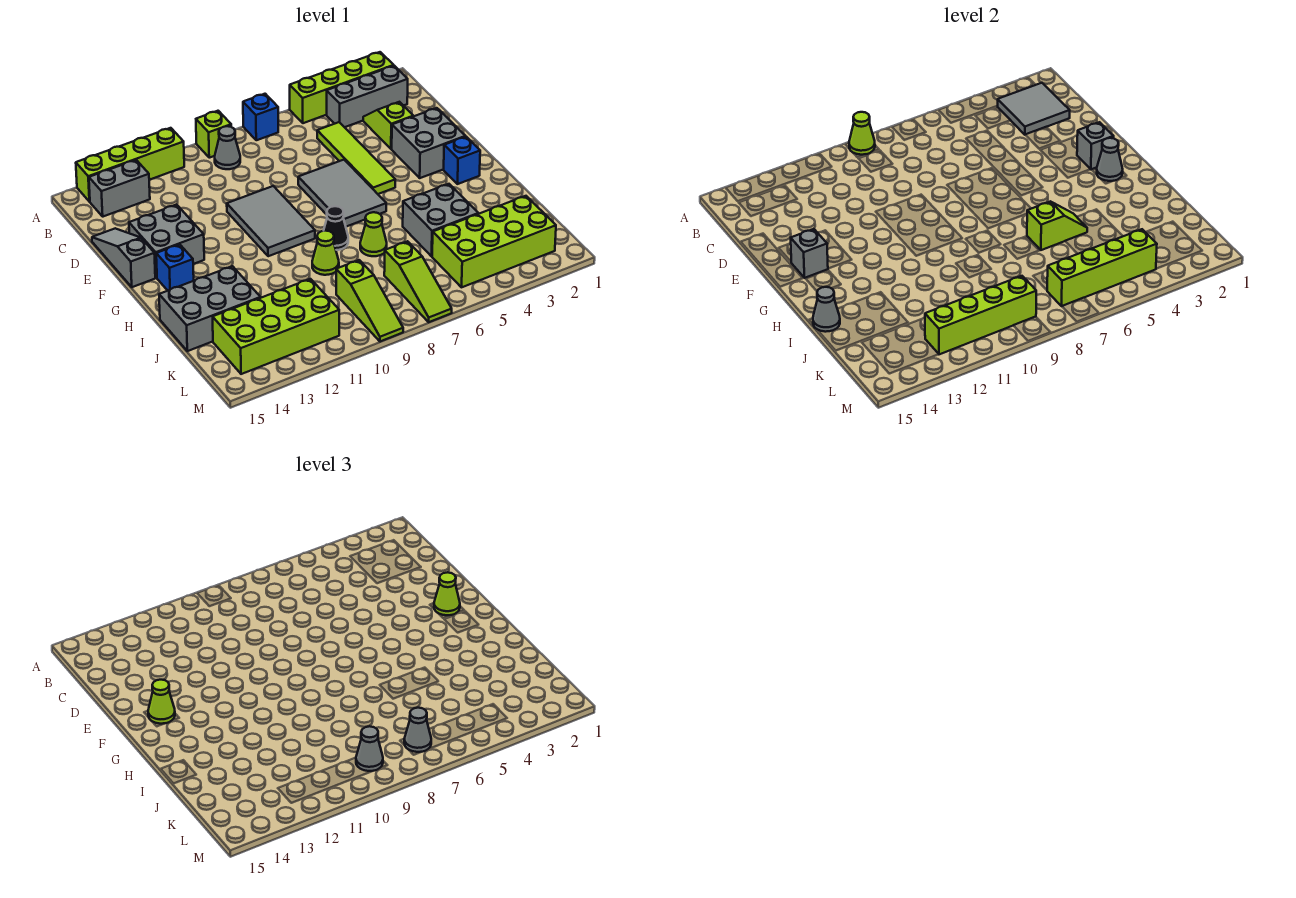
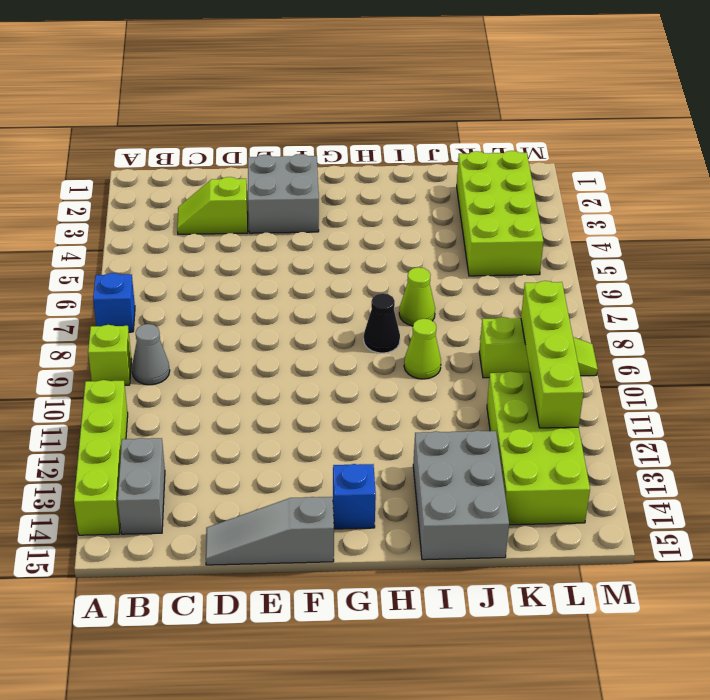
none -> lime brick A2:A5 level 1
none -> grey brick B2:B4 level 1
none -> lime tile C5:F5 level 1
none -> grey tile E6:G7 level 1

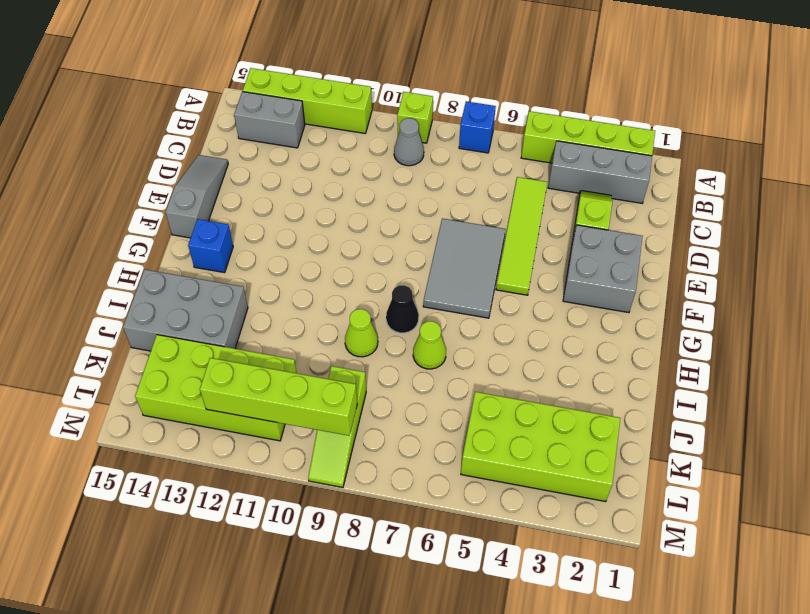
none -> grey tile E9:G10 level 1
none -> grey brick E13:F14 level 1
none -> blue brick G2 level 1
none -> grey brick I4:J5 level 1

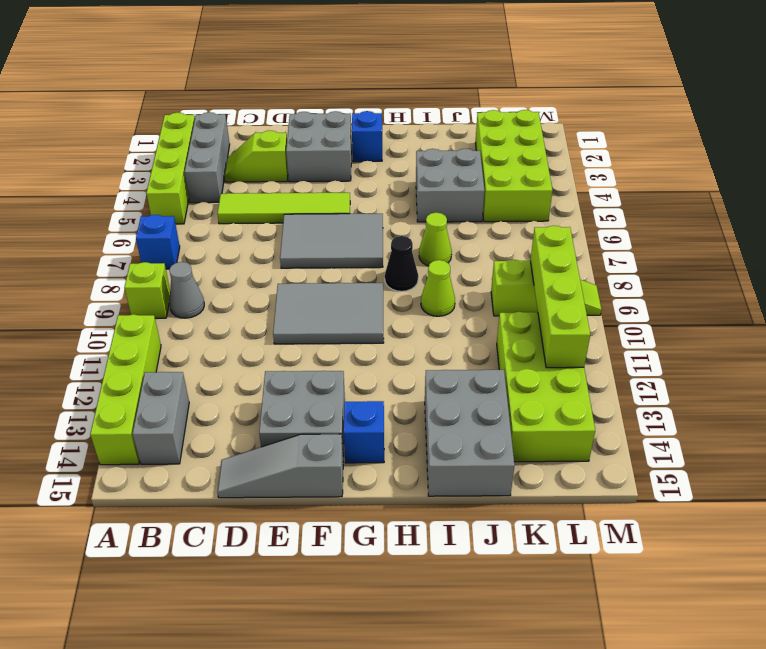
none -> lime slope K7:M7 level 1 top K
none -> lime cone A9 level 2
none -> grey tile B2:C3 level 2
none -> grey brick F2 level 2

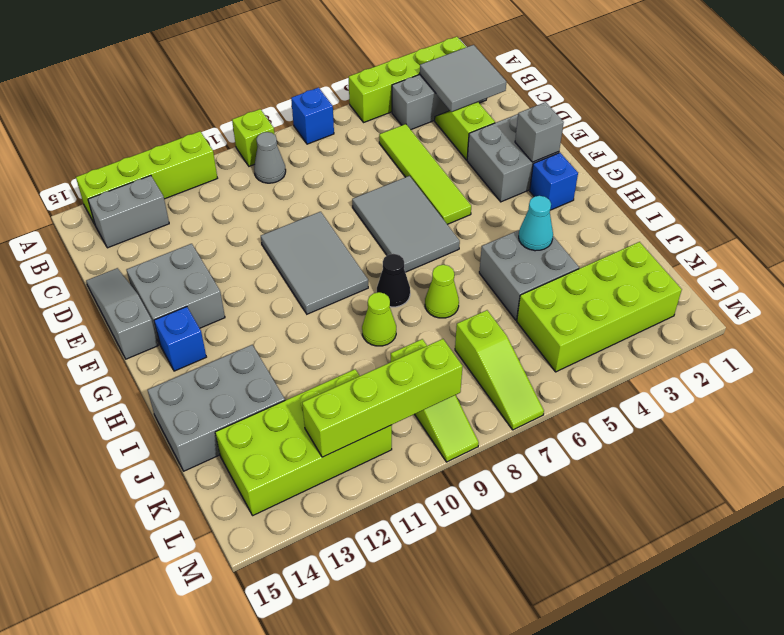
cyan cone I4 level 2 -> none
none -> lime cone A9 level 2
none -> grey brick F14 level 2
none -> grey cone G2 level 2
none -> lime slope I5:I6 level 2 top 6

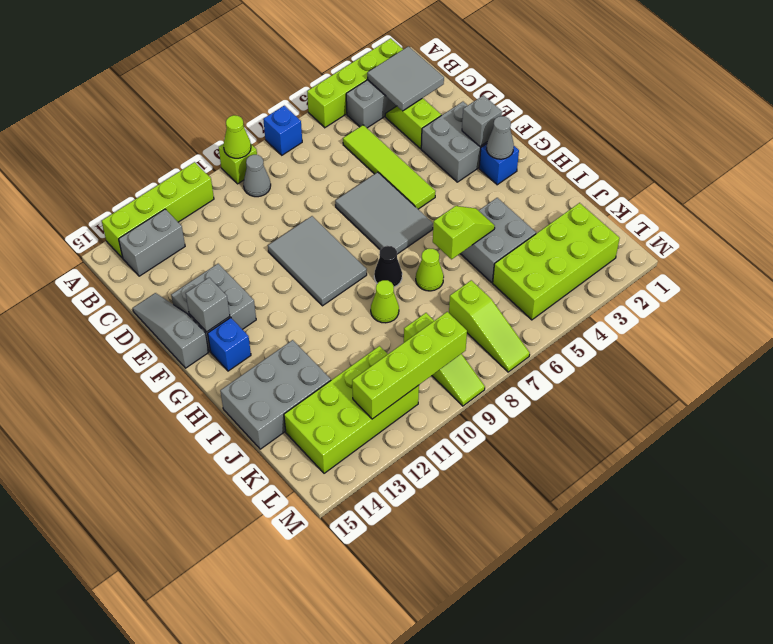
none -> grey cone I15 level 2
none -> lime brick L4:L7 level 2
none -> lime cone F2 level 3
none -> lime cone F14 level 3

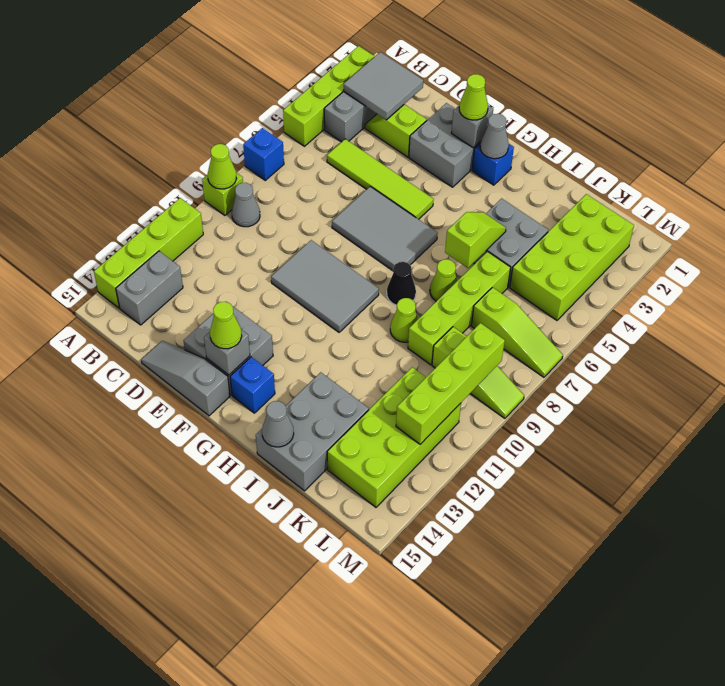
lime brick J6:J9 level 1 -> lime brick L4:L7 level 2
none -> grey cone L7 level 3
none -> grey cone L9 level 3

